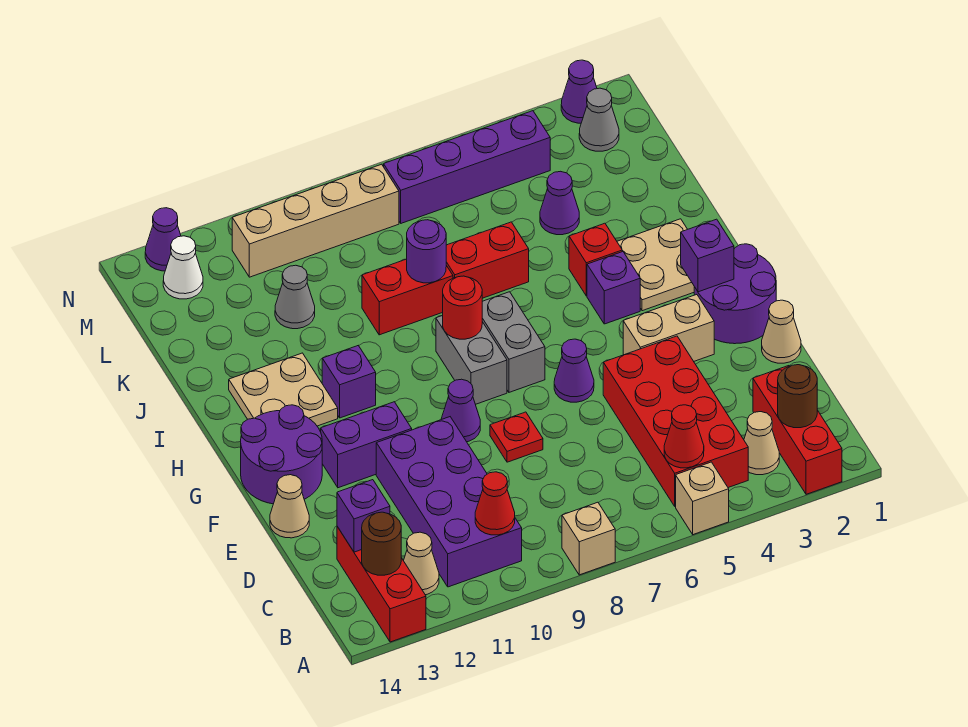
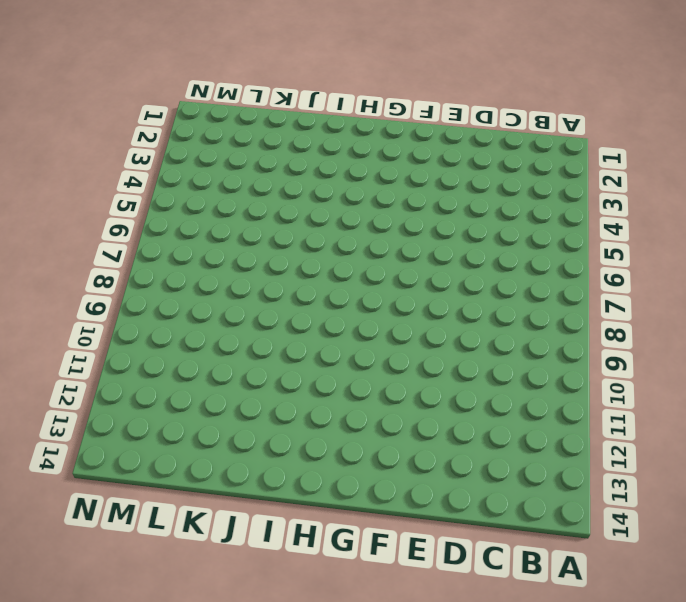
none -> red brick A2:C2 level 1
none -> tan brick A5 level 1
none -> tan brick A8 level 1
none -> red brick A13:C13 level 1

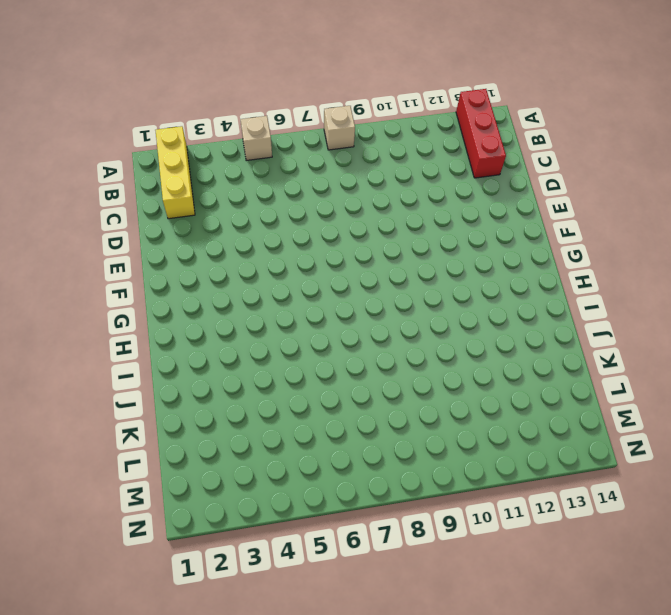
yellow brick A2:C2 level 1 -> red brick A2:C2 level 1
none -> tan cone B3 level 1
none -> red brick B4:E5 level 1
none -> purple brick B10:E11 level 1
none -> tan cone B12 level 1

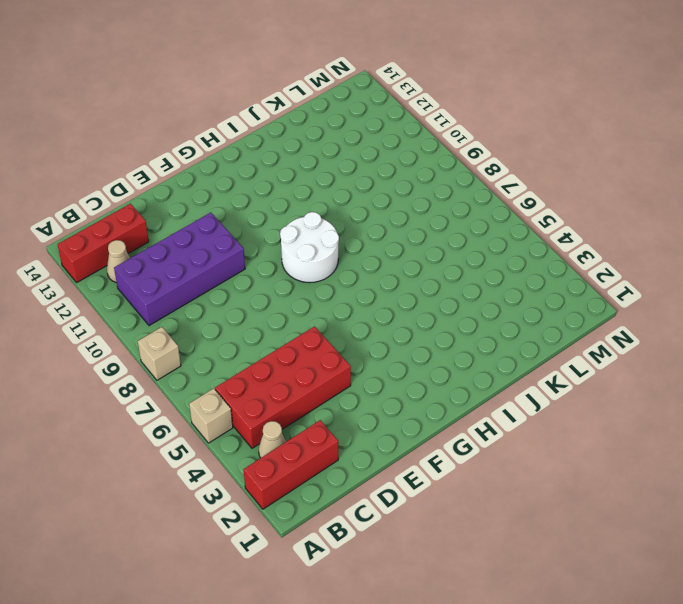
white round brick G8:H9 level 1 -> grey brick G8:H8 level 1
none -> tan cone E1 level 1
none -> red plate E8 level 1
none -> tan cone E14 level 1
none -> purple round brick F1:G2 level 1

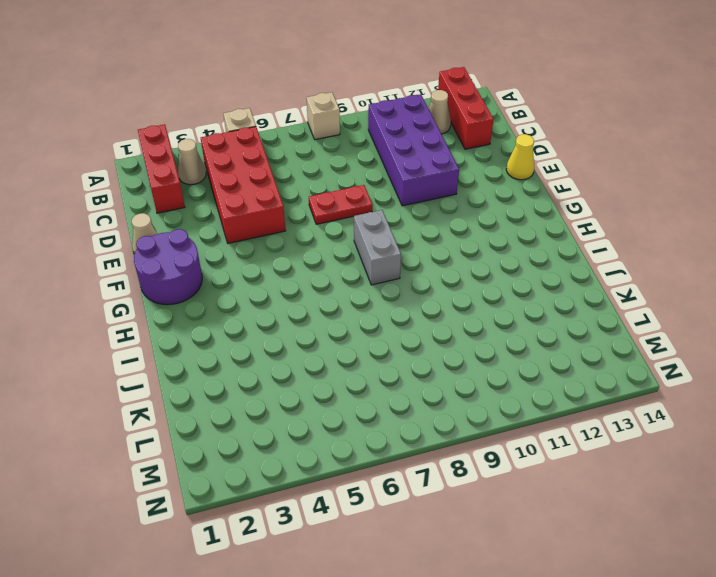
red plate E7:E8 level 1 -> red plate E8 level 1
yellow cone E14 level 1 -> tan cone E14 level 1
none -> tan brick F3:F4 level 1
none -> purple cone F6 level 1
none -> purple cone F9 level 1
none -> purple brick F11:F12 level 1

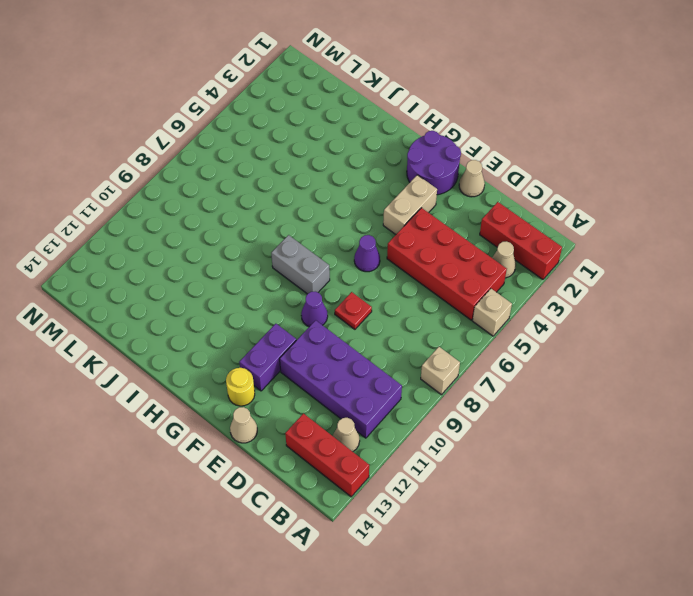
yellow round brick F13 level 1 -> purple round brick F13:G14 level 1
none -> grey brick G7:H7 level 1
none -> tan plate H2:I3 level 1
none -> purple brick H4 level 1
none -> purple brick H11 level 1

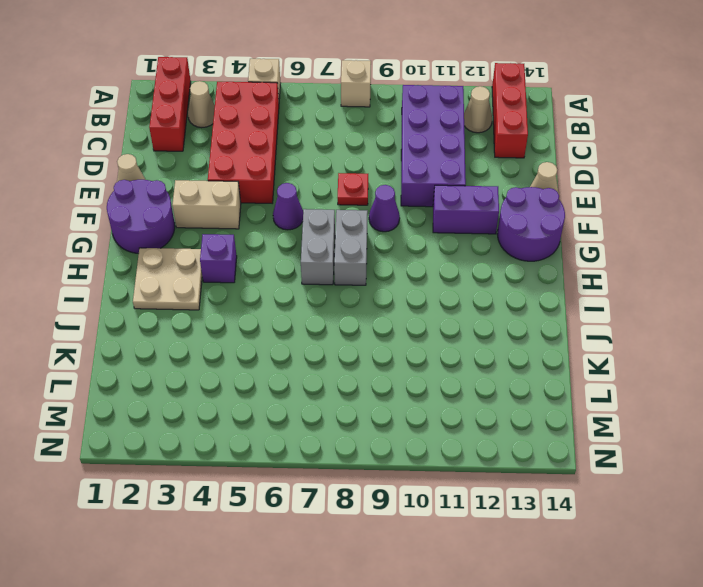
none -> purple brick H11 level 1
none -> tan plate H12:I13 level 1
none -> red brick I4 level 1
none -> red brick J6:J7 level 1

